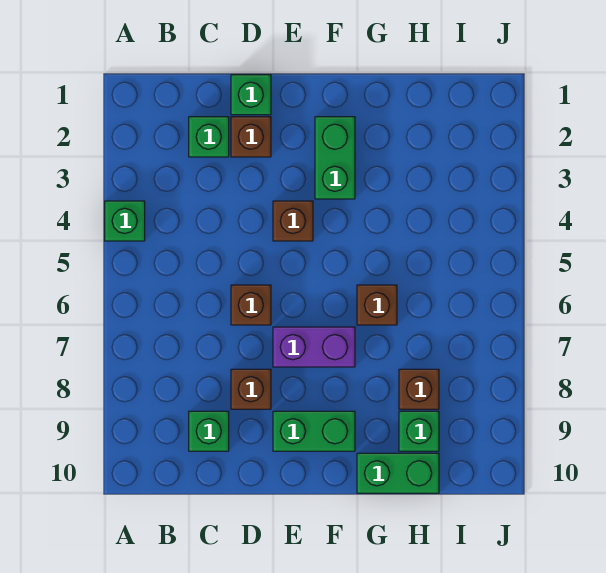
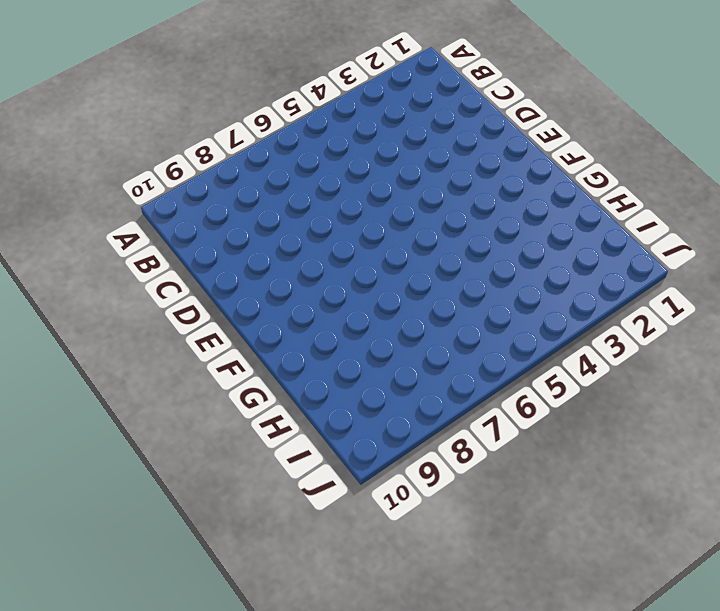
none -> green brick A4 level 1
none -> green brick C2 level 1
none -> green brick C9 level 1

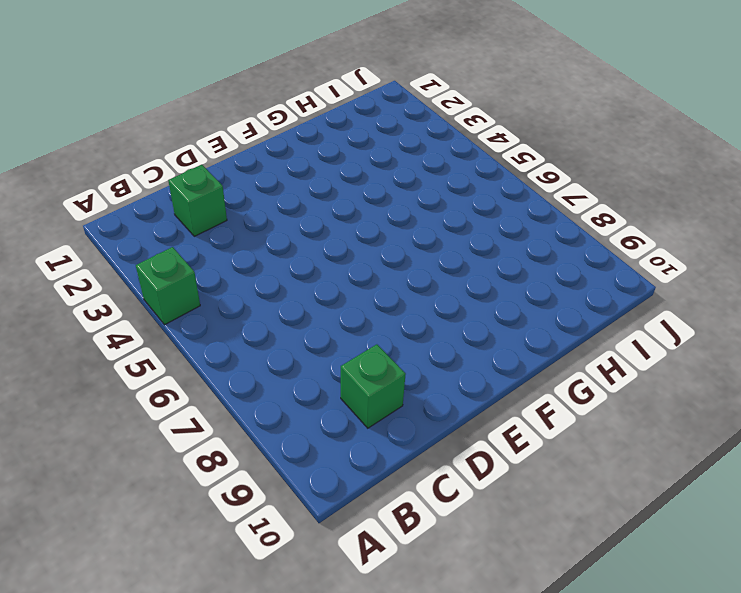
none -> green brick D1 level 1
none -> brown brick D2 level 1
none -> brown brick D6 level 1

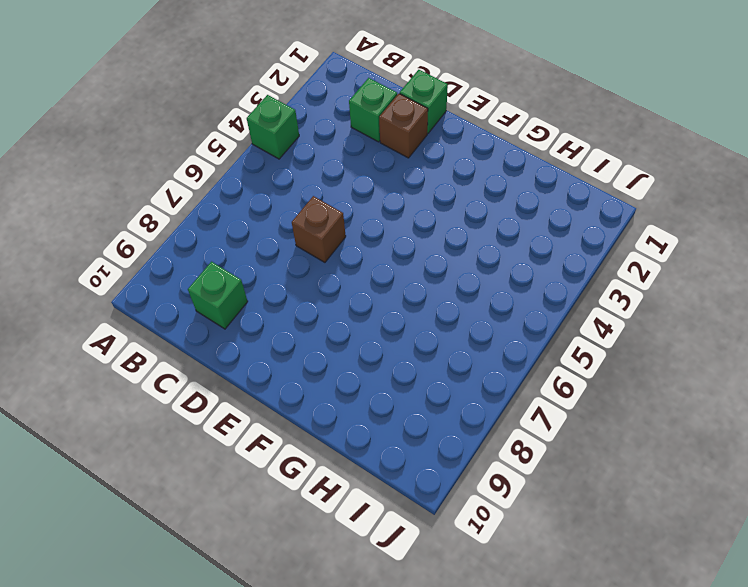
none -> brown brick D8 level 1
none -> brown brick E4 level 1
none -> purple brick E7:F7 level 1

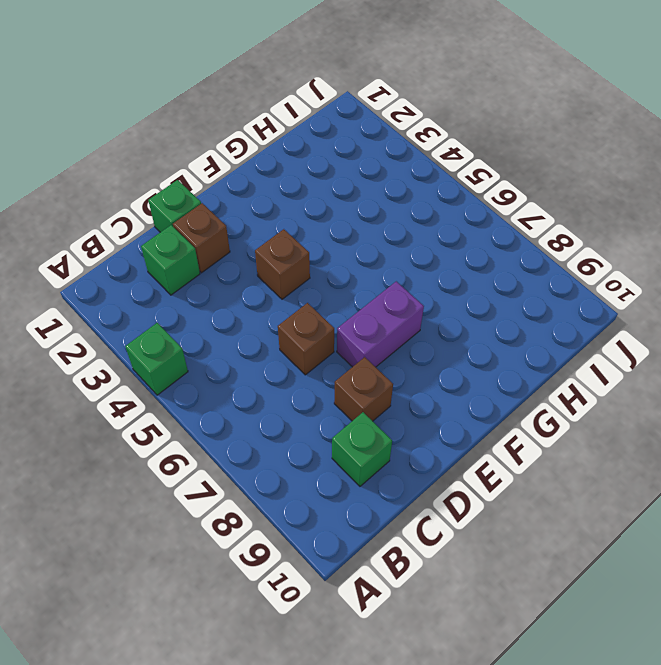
none -> green brick E9:F9 level 1
none -> green brick F2:F3 level 1
none -> brown brick G6 level 1

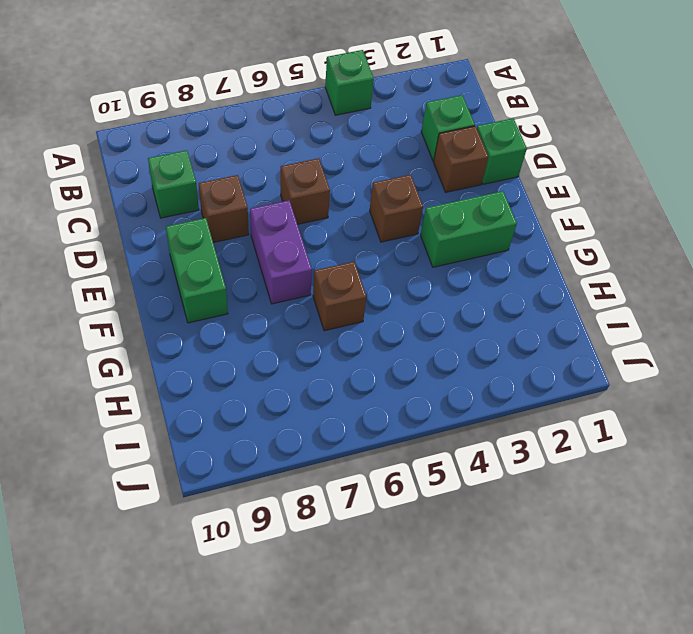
none -> green brick G10:H10 level 1
none -> brown brick H8 level 1
none -> green brick H9 level 1

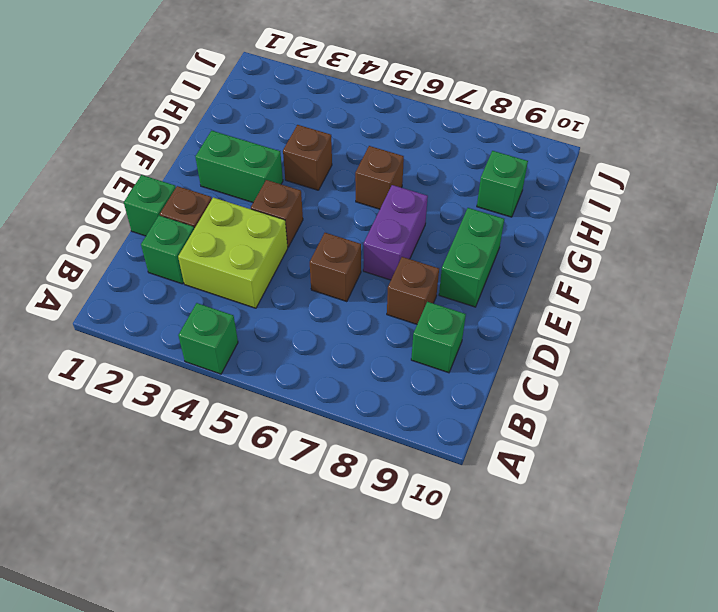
lime brick C3:D4 level 1 -> none
brown brick G4 level 1 -> brown brick H8 level 1
none -> green brick G10:H10 level 1

